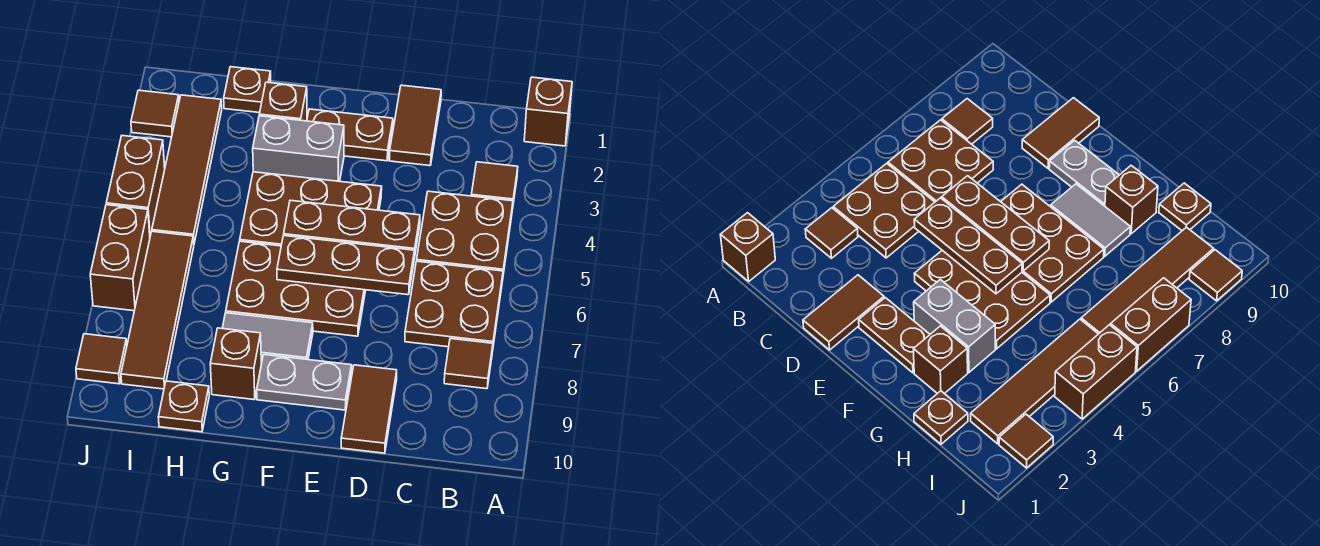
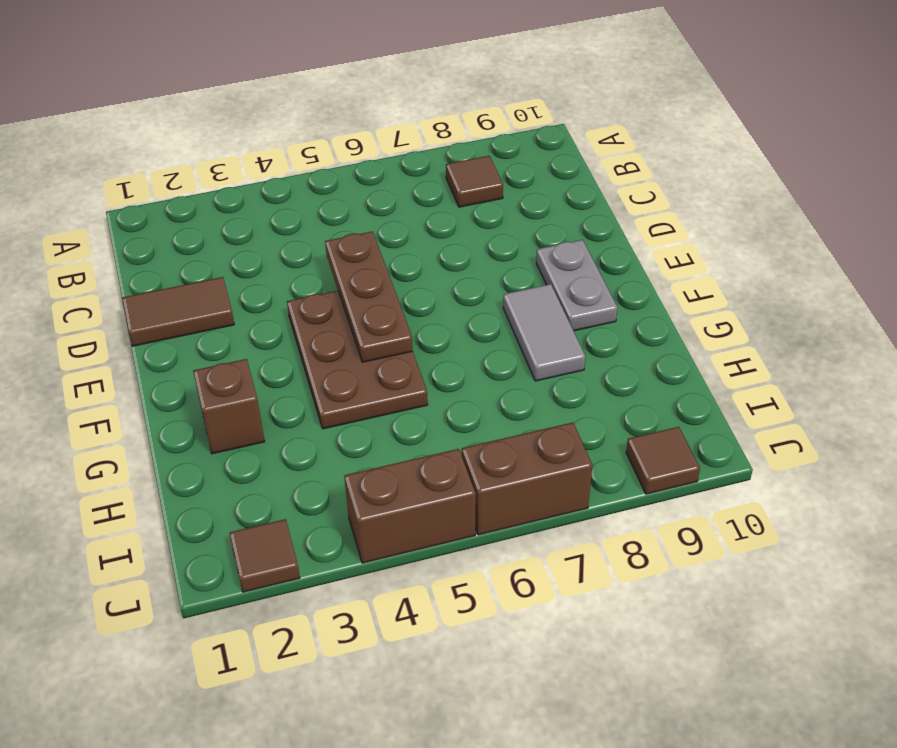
none -> brown brick A1 level 1
none -> brown tile B3 level 1
none -> brown plate B4:C5 level 1

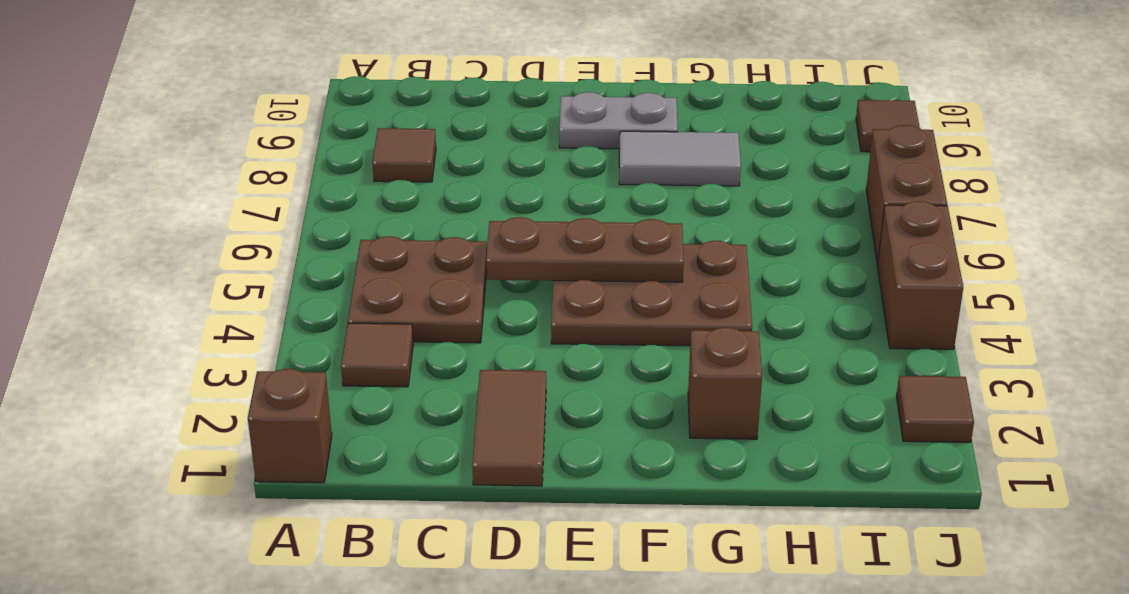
none -> brown plate B6:C7 level 1
none -> brown tile D9:D10 level 1
none -> brown plate E2:F2 level 1

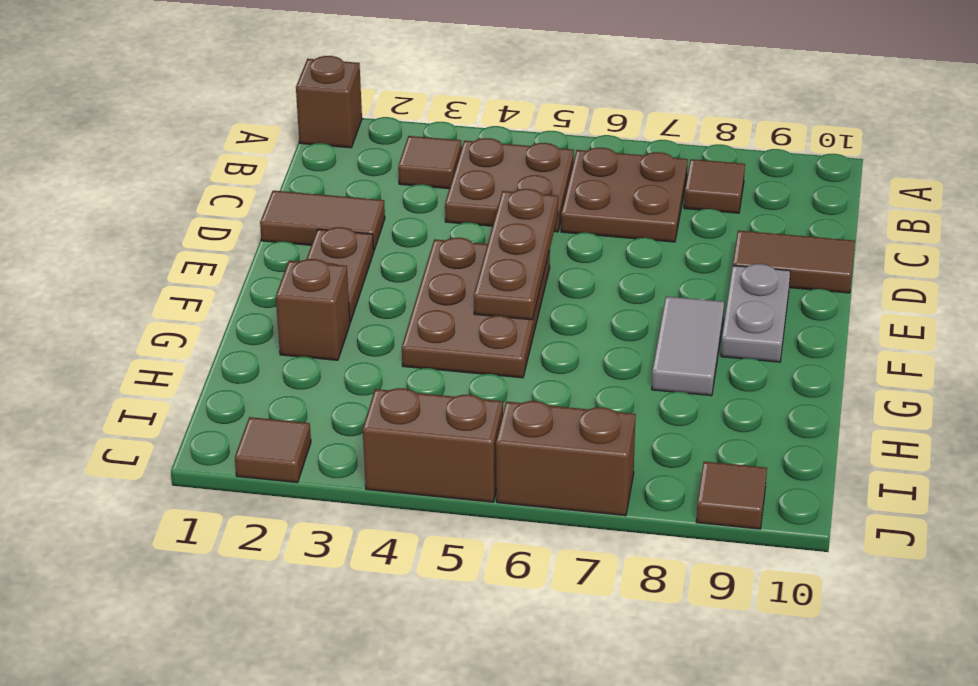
none -> brown plate E6:G7 level 1
none -> grey brick F3:G3 level 1
none -> brown brick G9 level 1

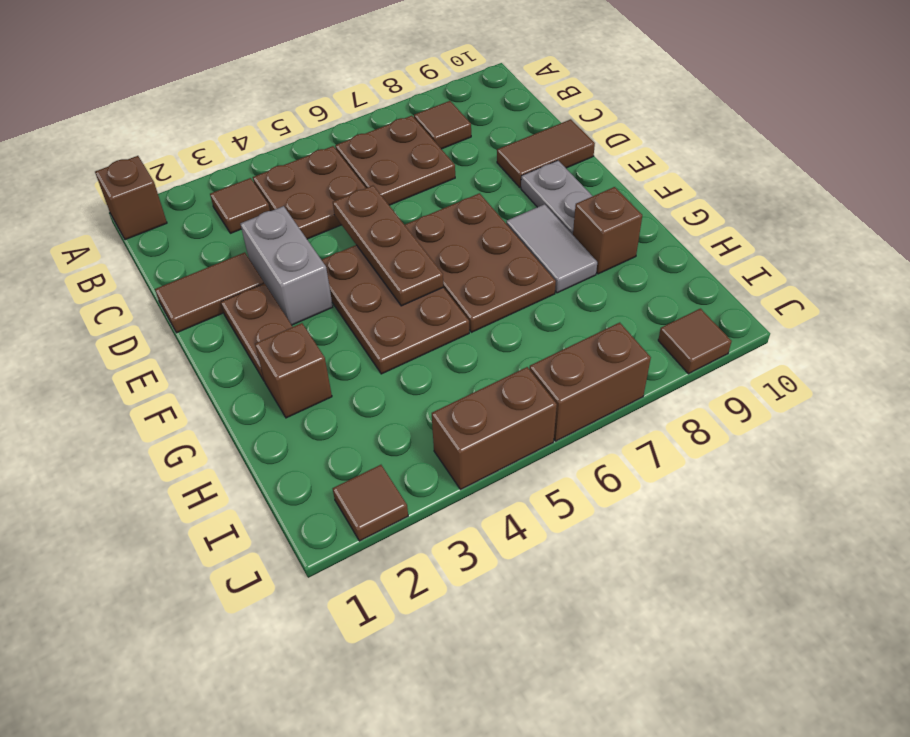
grey brick D3:E3 level 1 -> grey brick F3:G3 level 1
none -> brown plate H1 level 1
none -> brown plate H10 level 1
none -> brown tile I2:I5 level 1

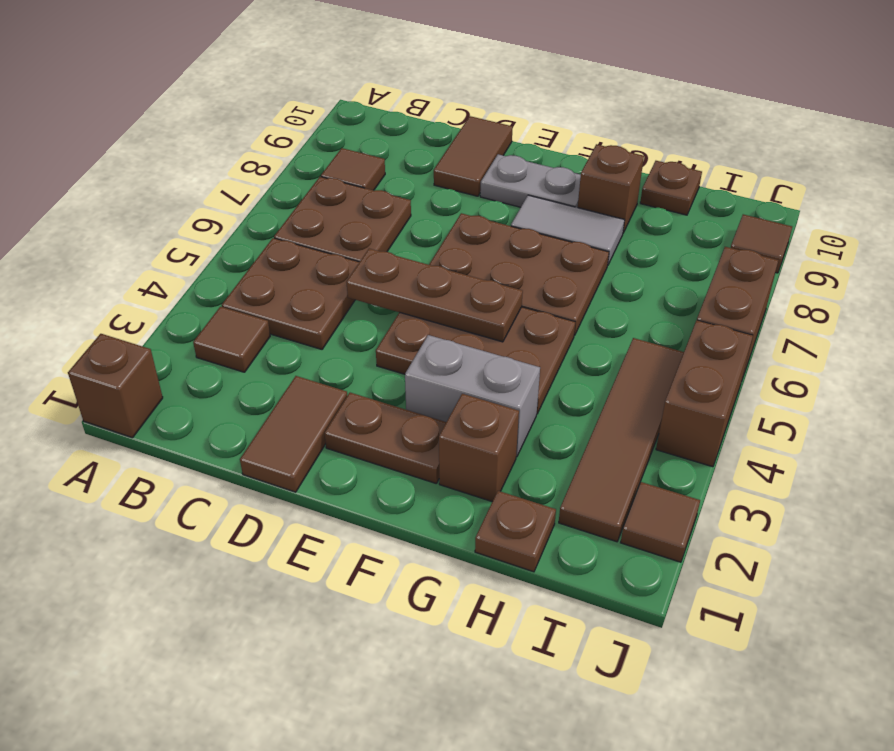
none -> brown tile I6:I9 level 1
none -> brown plate D6:F6 level 2

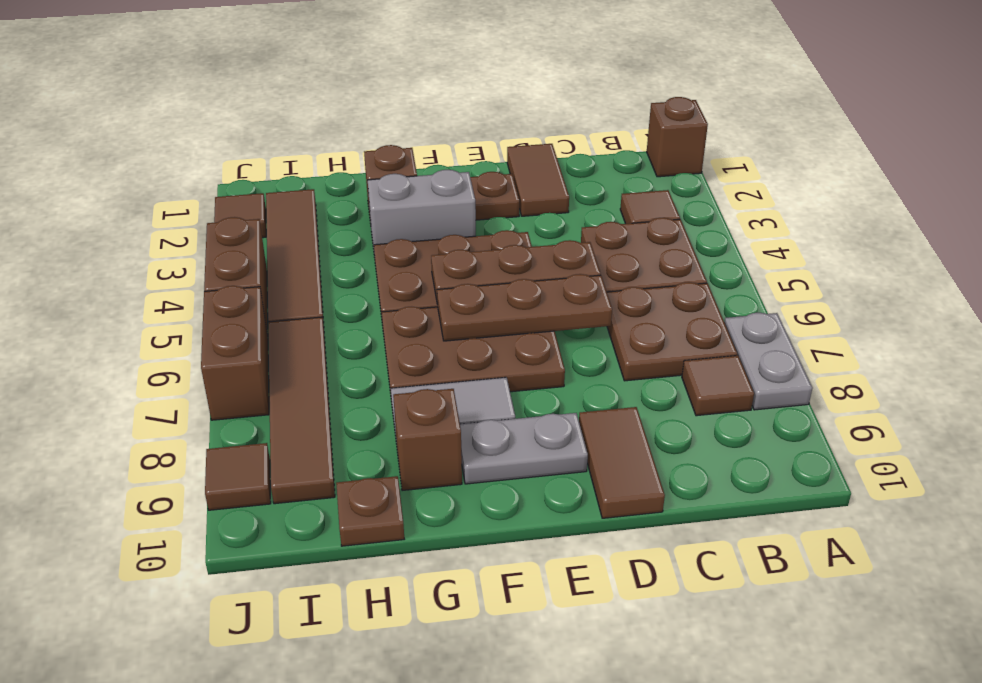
grey plate A7:A8 level 1 -> none
none -> brown plate H1 level 1

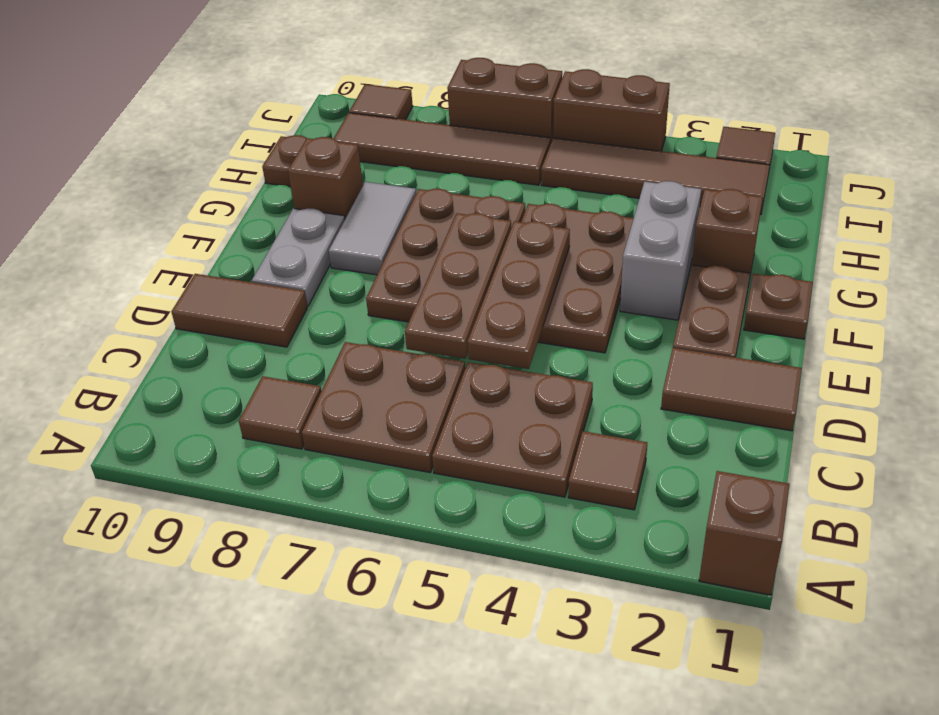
brown plate F1 level 1 -> brown plate H1 level 1

